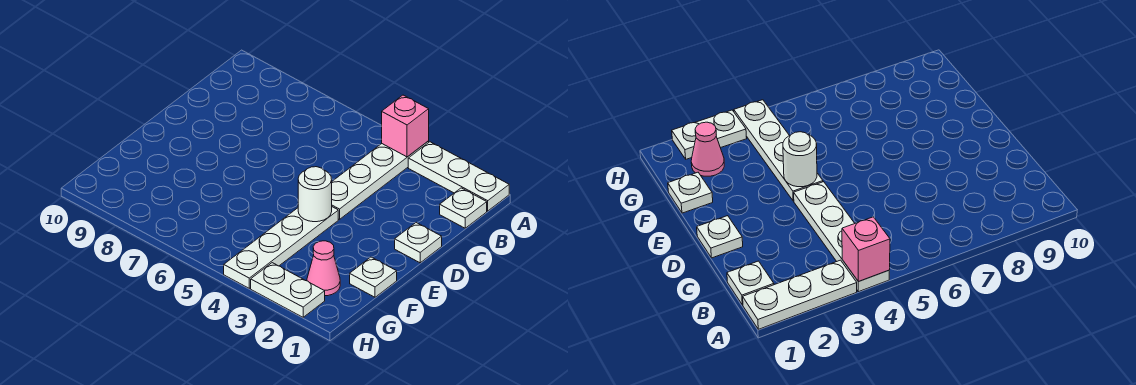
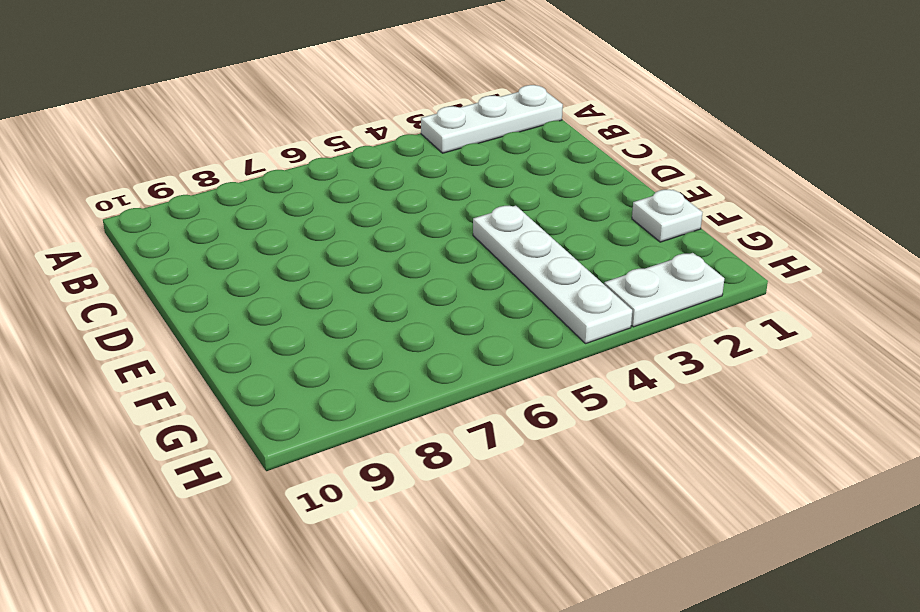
none -> white plate A4:D4 level 1
none -> white plate B1 level 1

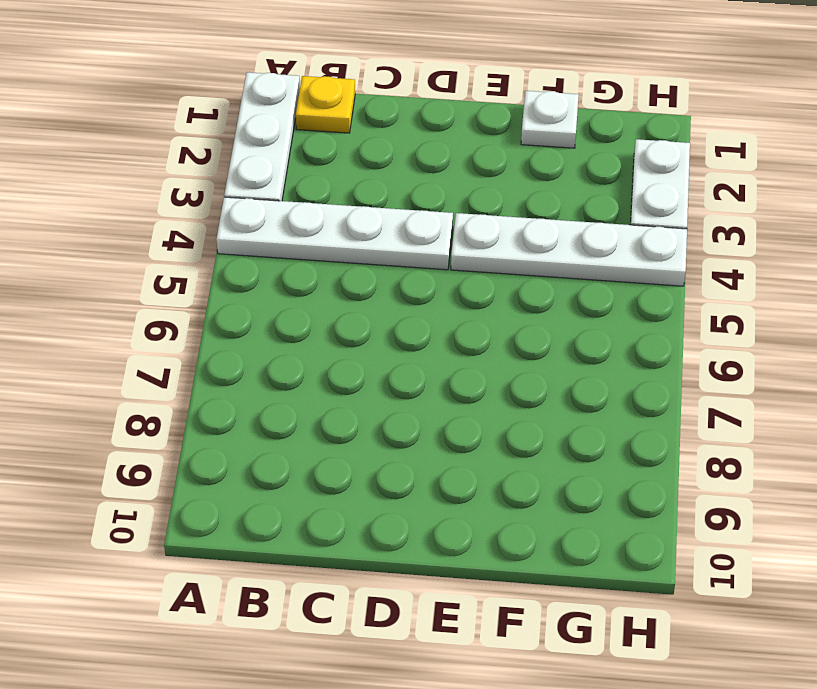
yellow plate B1 level 1 -> white plate B1 level 1
none -> white plate D1 level 1
none -> pink cone G2 level 1

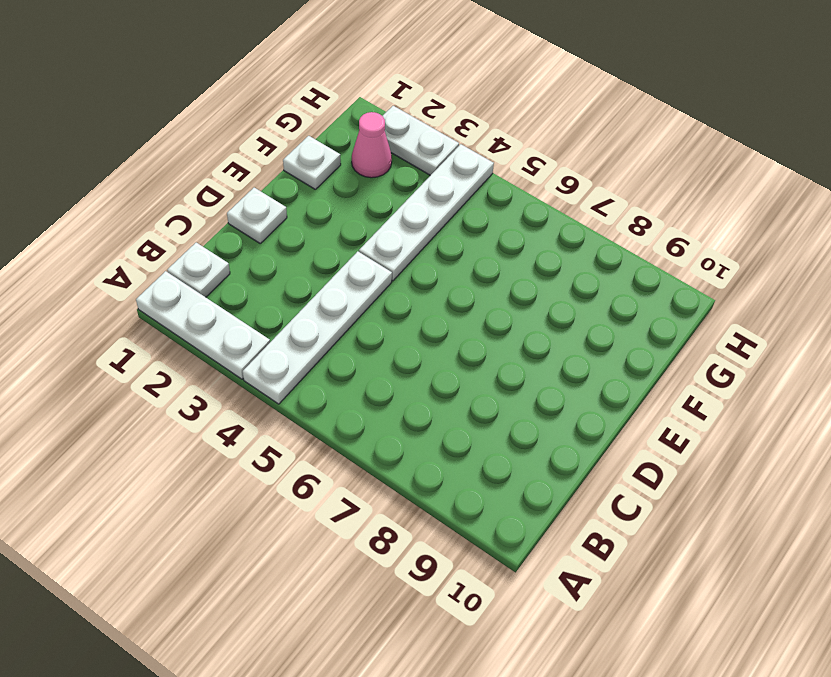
none -> pink brick A4 level 2
none -> white round brick E4 level 2

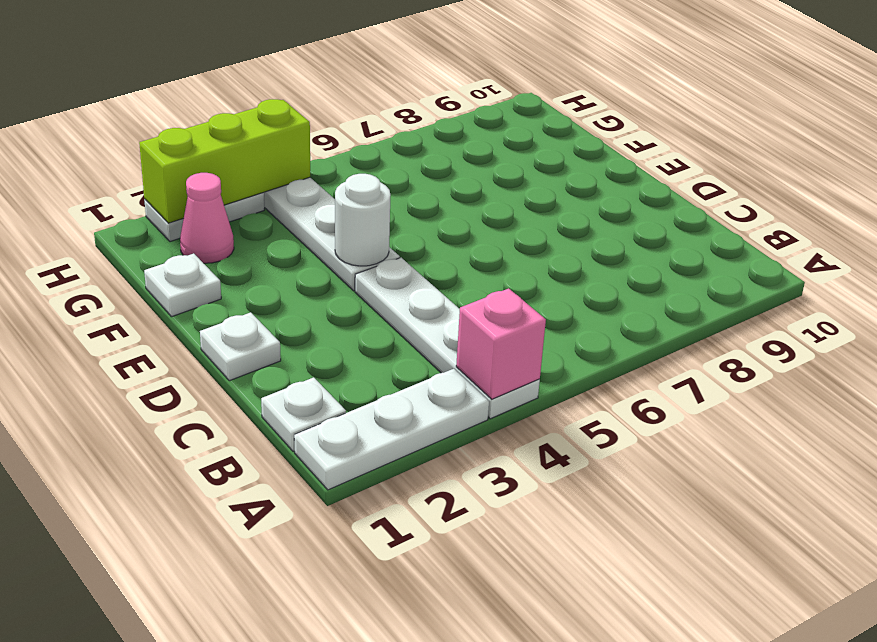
lime brick H2:H4 level 2 -> none

